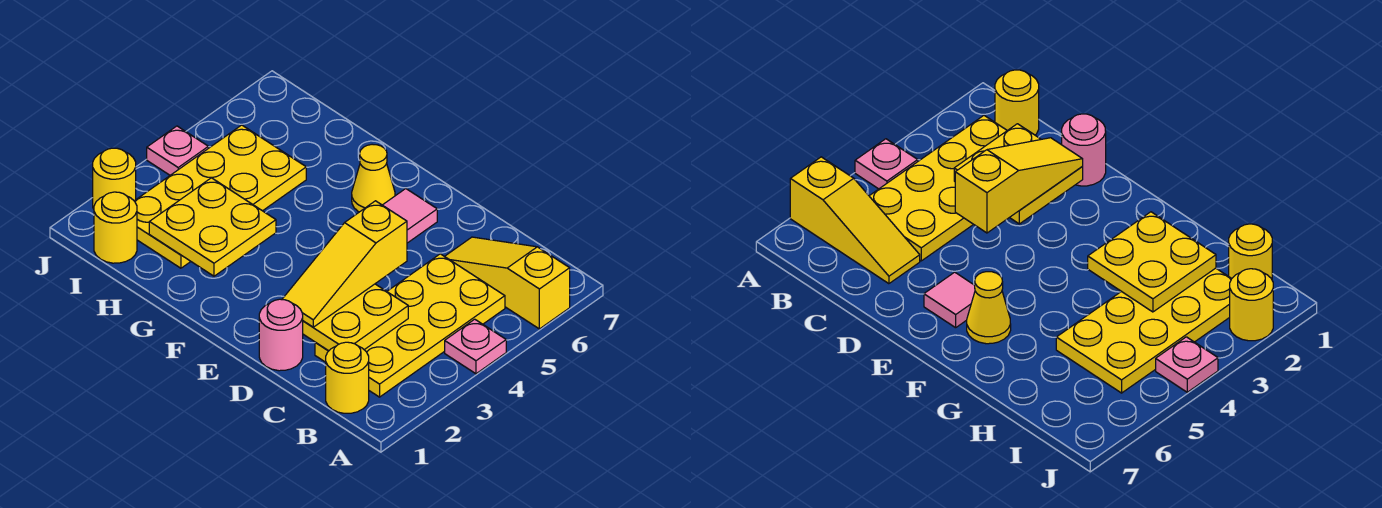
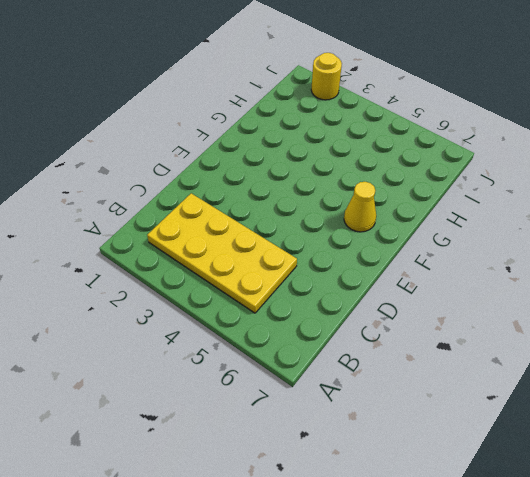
none -> pink plate A4 level 1
none -> yellow slope A6:C6 level 1 top A
none -> yellow round brick B1 level 1

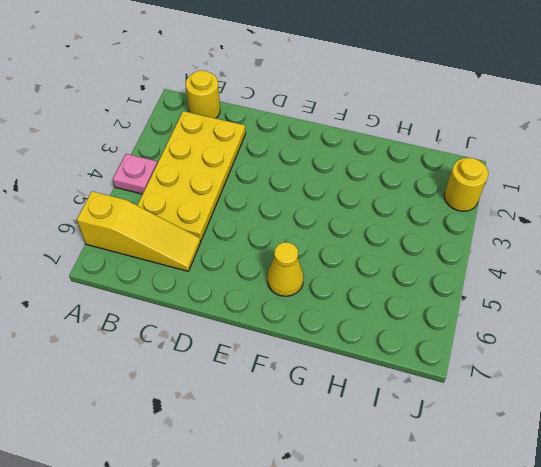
none -> pink round brick D1 level 1
none -> pink tile E6 level 1
none -> yellow plate H2:I5 level 1

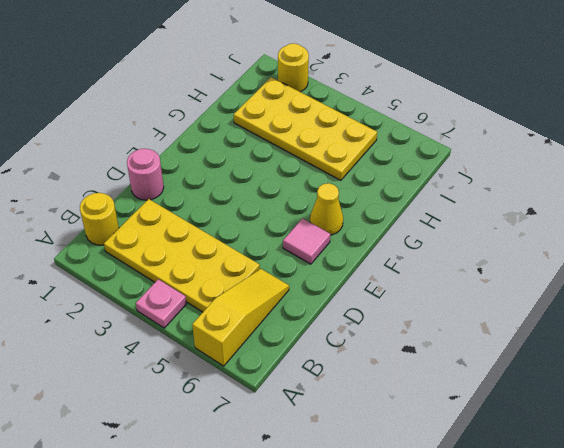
none -> yellow round brick I1 level 1
none -> pink plate J4 level 1
none -> yellow plate C2:D3 level 2

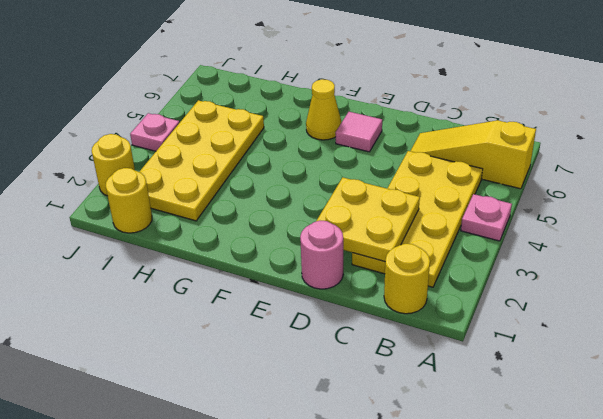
none -> yellow plate G2:H3 level 2
none -> yellow slope D2:D4 level 3 top 4

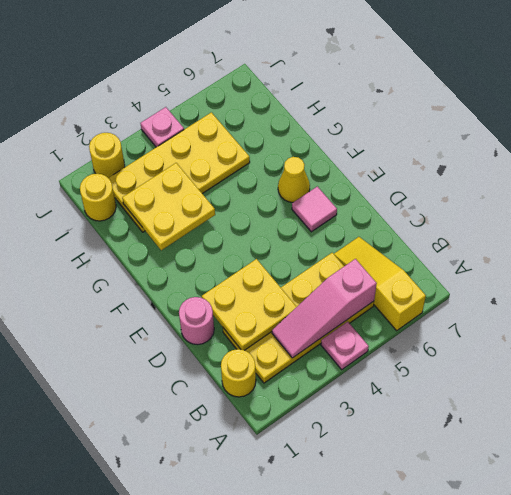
pink slope B3:B5 level 2 top 5 -> none
none -> yellow slope D2:D4 level 3 top 4

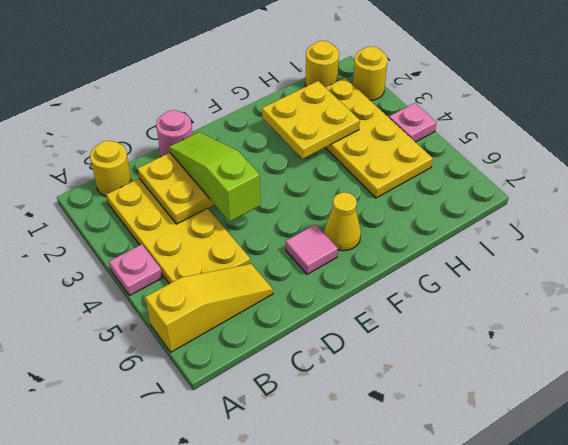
lime slope D2:D4 level 3 top 4 -> yellow slope D2:D4 level 3 top 4

